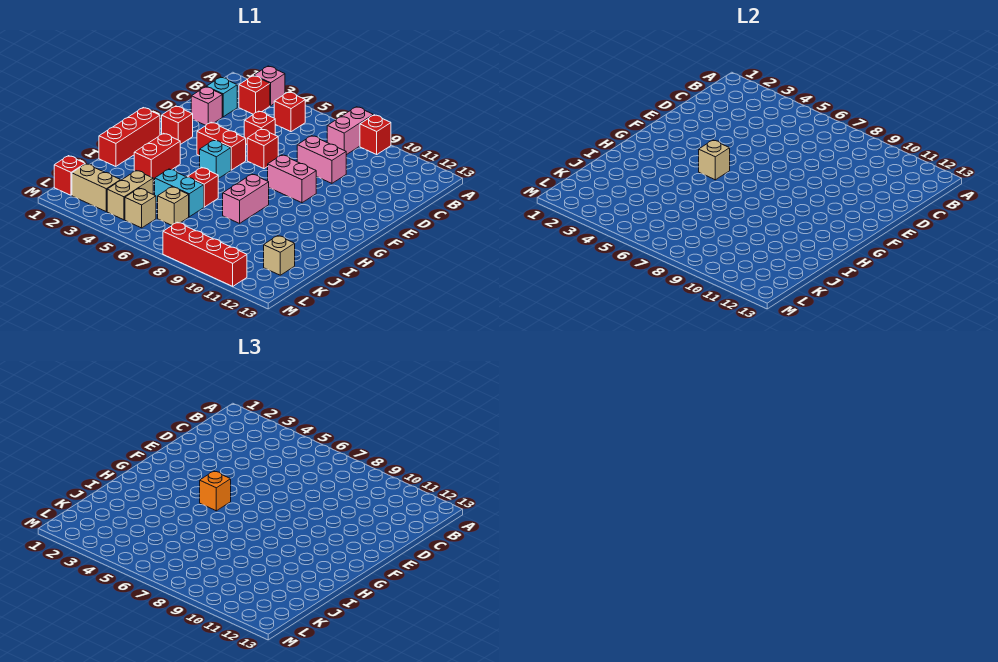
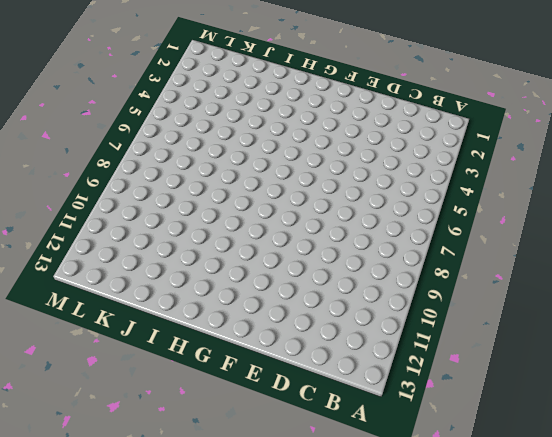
none -> pink brick A3 level 1
none -> pink brick A8:B8 level 1
none -> red brick A9 level 1

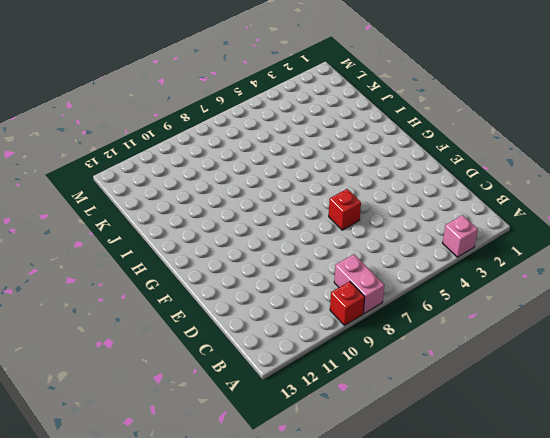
none -> red brick B3 level 1
none -> red brick B5 level 1
none -> cyan brick C2 level 1

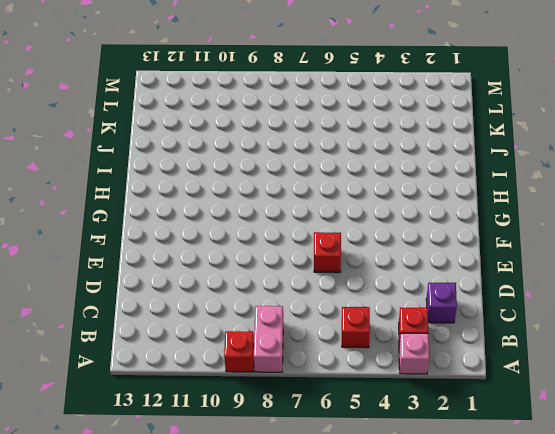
purple brick C2 level 1 -> cyan brick C2 level 1
none -> pink brick D2 level 1
none -> red brick D5 level 1
none -> pink brick D8:D9 level 1

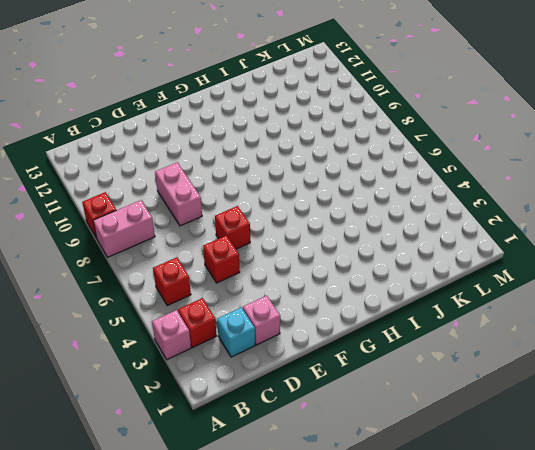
none -> red brick F2 level 1
none -> red brick F4:F5 level 1
none -> pink brick F8:F9 level 1

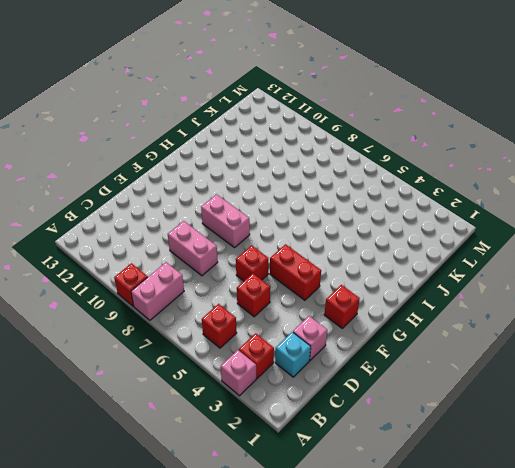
none -> red brick G1:I1 level 1
none -> cyan brick G5 level 1
none -> red brick H3:I3 level 1

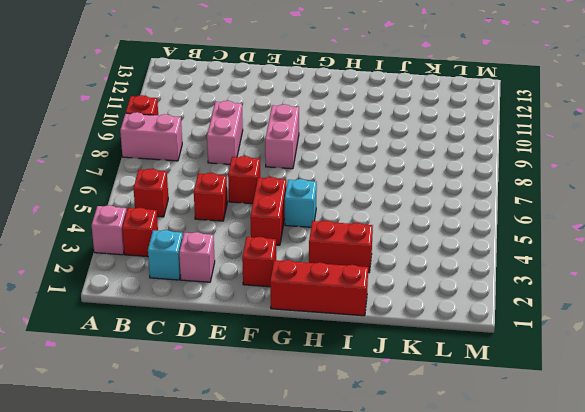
none -> pink brick H8:I8 level 1
none -> red brick I6 level 1
none -> cyan brick J5:J6 level 1

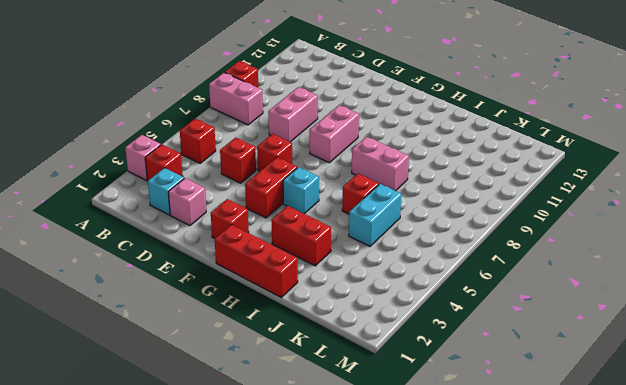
none -> tan brick K4:L4 level 1
none -> tan brick K6 level 1
none -> tan brick K12 level 1

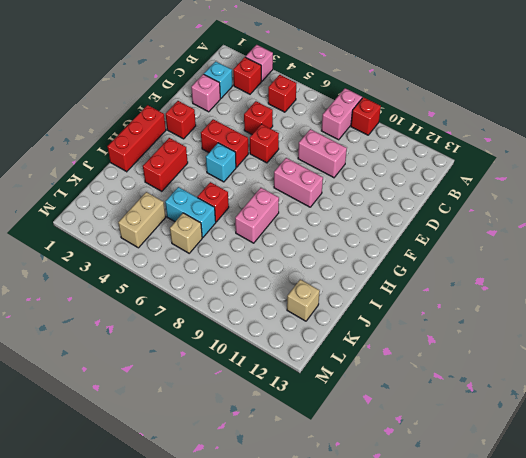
none -> red brick L1 level 1
none -> tan brick L2:L3 level 1
none -> tan brick L5 level 1

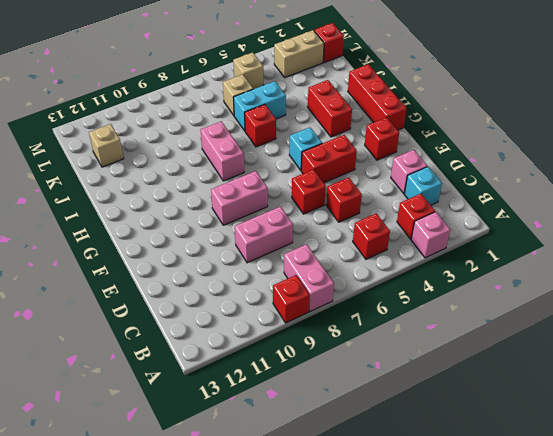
none -> tan brick K4:L4 level 1
none -> red brick M8:M11 level 1
none -> tan brick G5 level 2

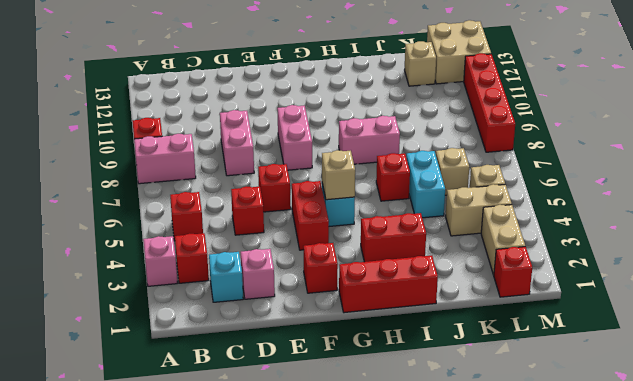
tan brick L12:M13 level 1 -> none
none -> orange brick G5 level 3

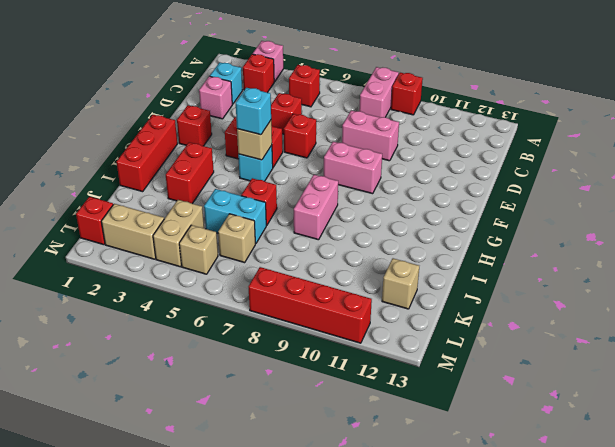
cyan brick G5 level 3 -> orange brick G5 level 3

